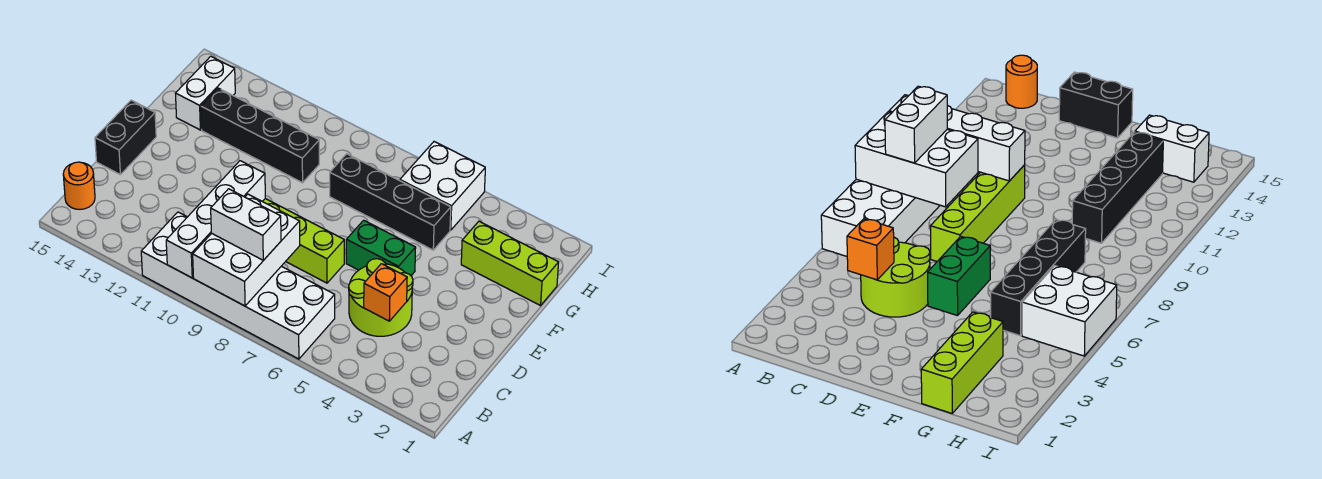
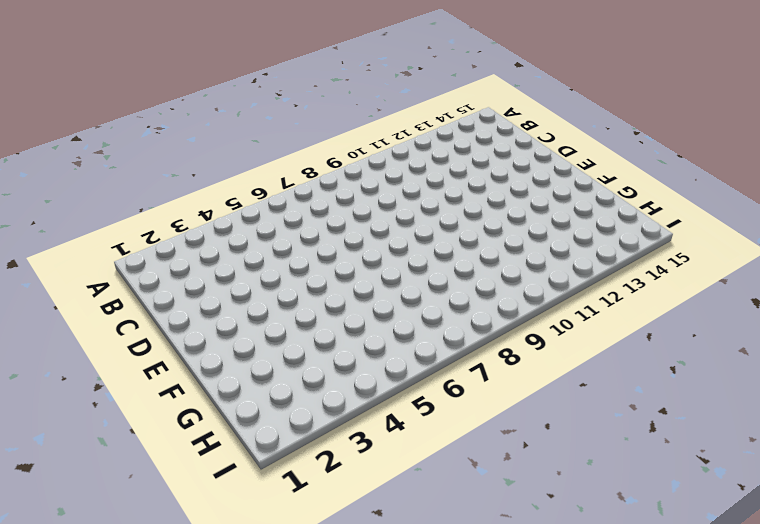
none -> white brick A6:B11 level 1
none -> orange round brick B15 level 1
none -> lime round brick C4:D5 level 1

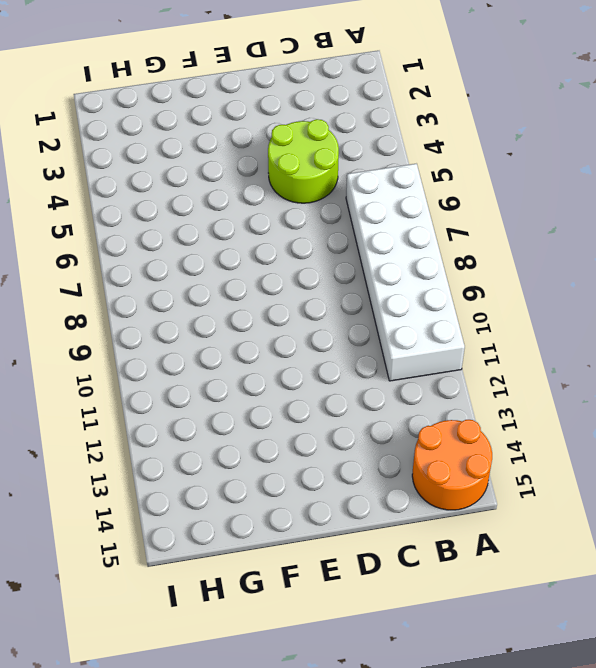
orange round brick A14:B15 level 1 -> orange round brick B15 level 1
none -> lime brick D7:D10 level 1
none -> black brick D15:E15 level 1
none -> green brick E5:E6 level 1

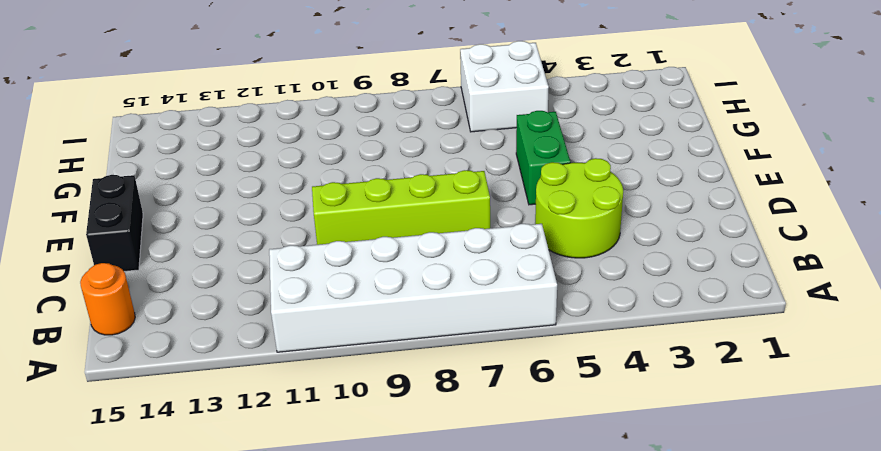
green brick E5:F5 level 1 -> green brick E5:E6 level 1
none -> lime brick G1:G3 level 1
none -> black brick G5:G8 level 1
none -> black brick G10:G13 level 1

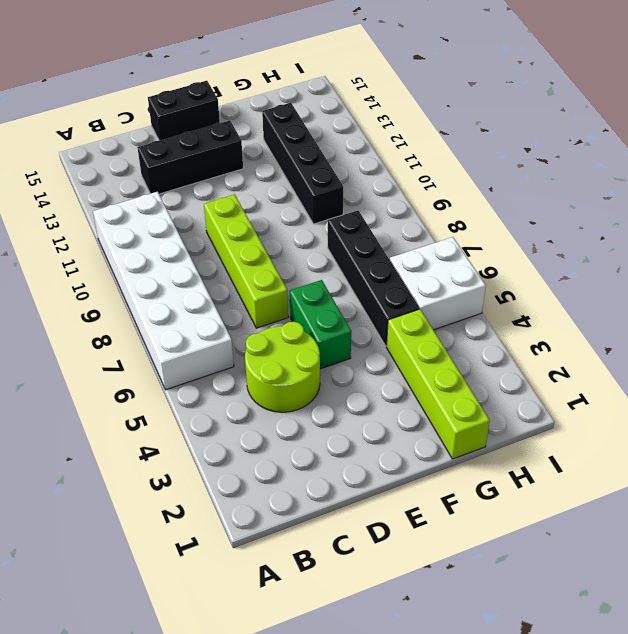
black brick C13:E13 level 1 -> none
lime brick G1:G4 level 1 -> lime brick G1:G3 level 1
none -> orange round brick B15 level 1
none -> white brick G14:H14 level 1
none -> white brick A8:C9 level 2

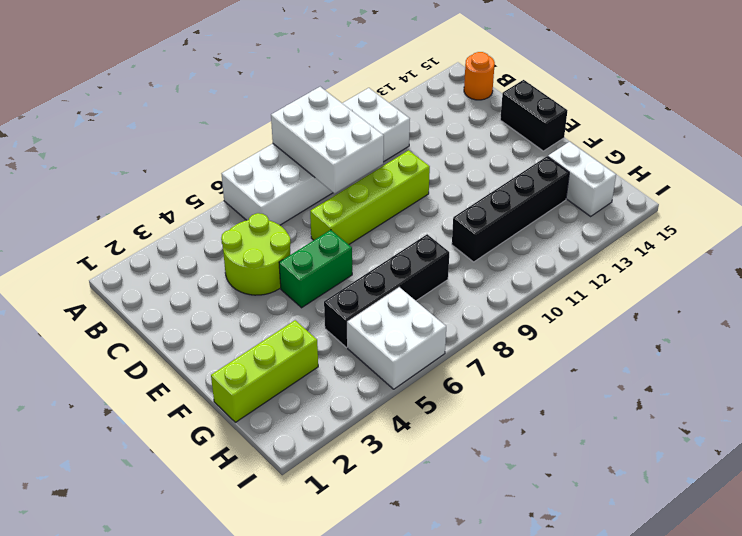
none -> white brick A10:D10 level 2
none -> orange brick C4 level 2
none -> white brick B8:B9 level 3

